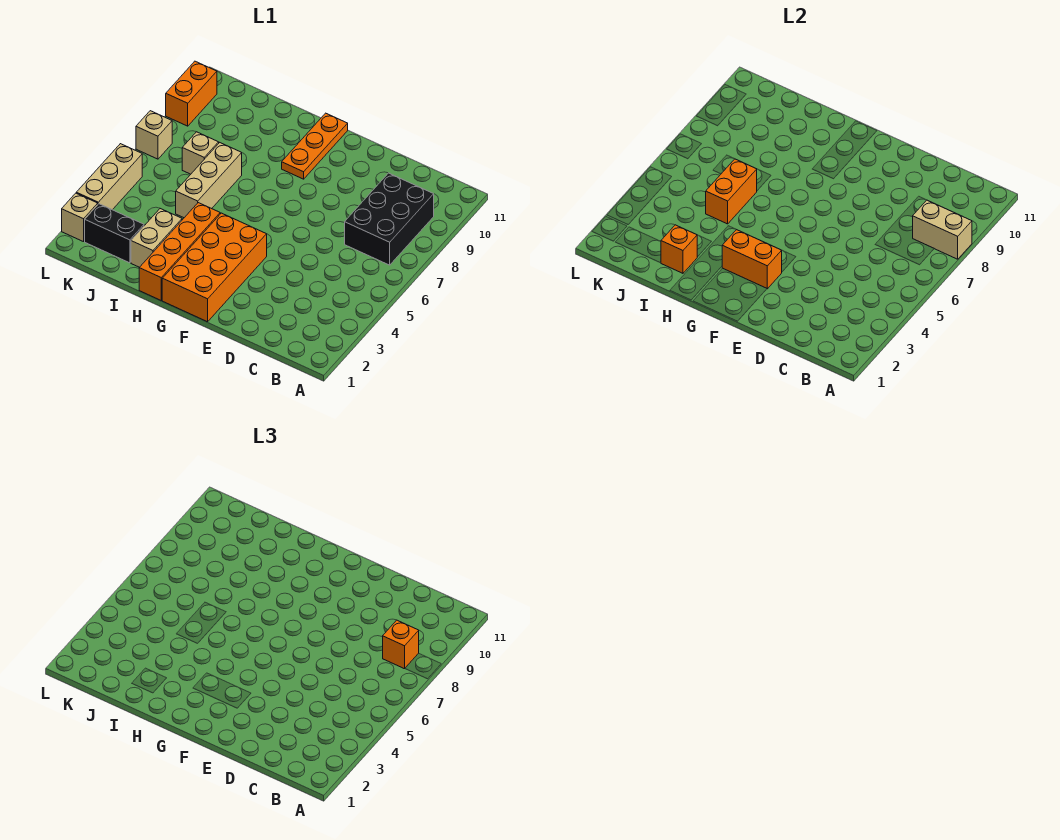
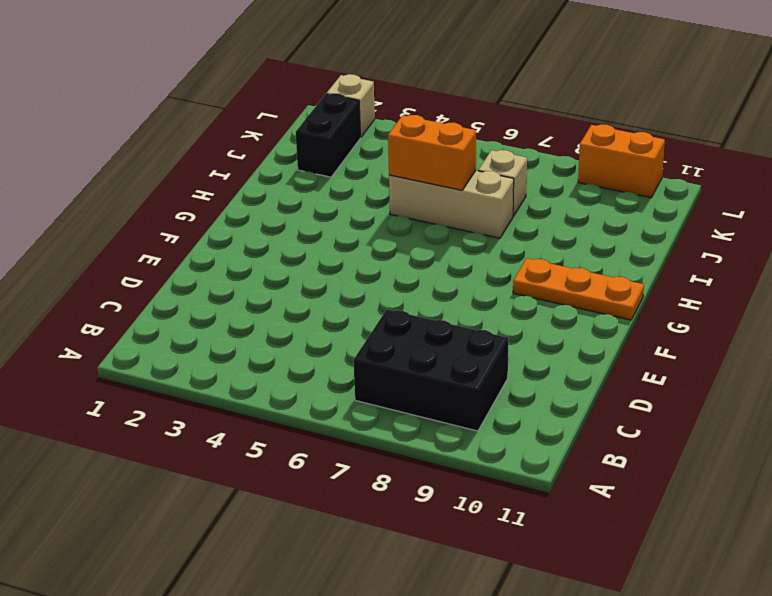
none -> orange brick F1:G4 level 1
none -> orange brick H1:H4 level 1
none -> tan brick I2:I3 level 1

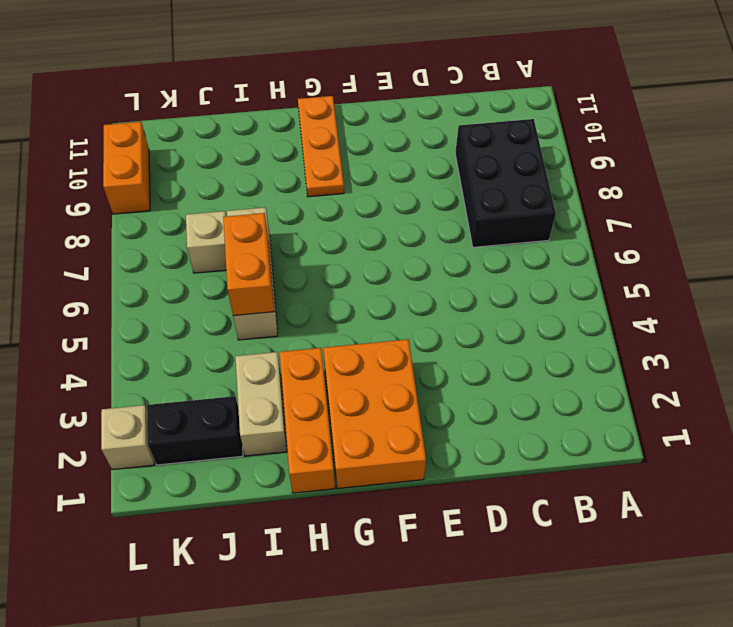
orange brick F1:G3 level 1 -> orange brick F1:G4 level 1
orange brick H1:H3 level 1 -> orange brick H1:H4 level 1
none -> tan brick L3:L5 level 1
none -> tan brick L7 level 1
none -> tan brick A8:B8 level 2

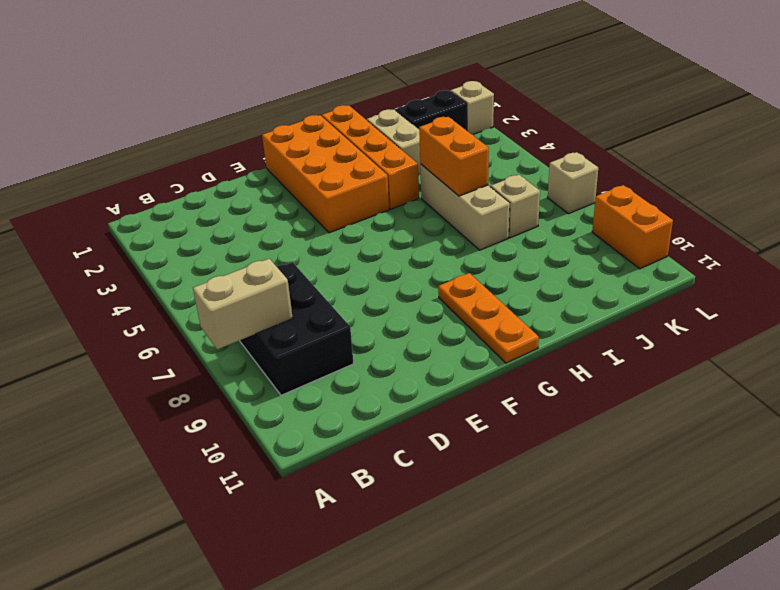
none -> tan brick L3:L5 level 1
none -> orange brick F3:G3 level 2
none -> orange brick I2 level 2

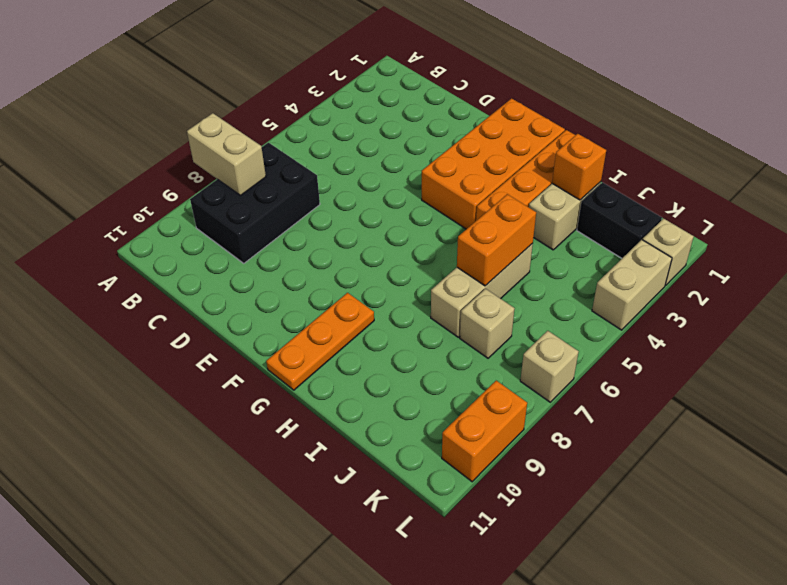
tan brick L3:L4 level 1 -> tan brick L3:L5 level 1
none -> orange brick F3:G3 level 2
none -> orange brick B8 level 3

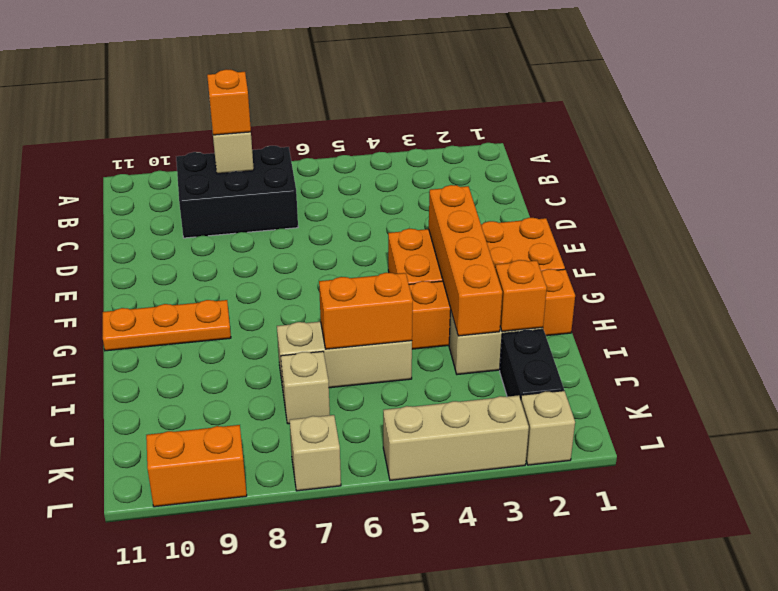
orange brick F3:I3 level 2 -> orange brick F3:G3 level 2

